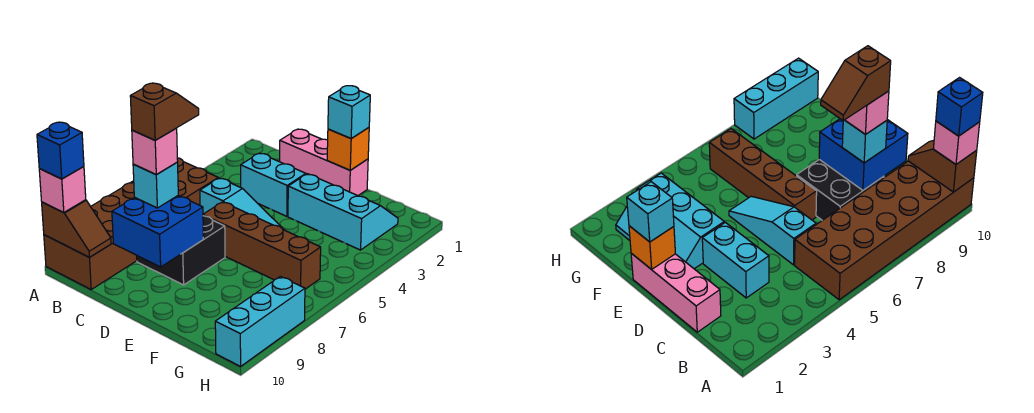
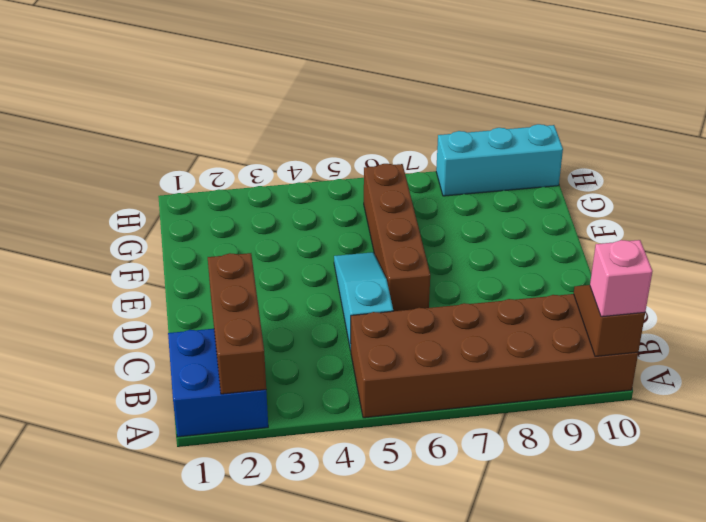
blue brick A1:B2 level 1 -> blue brick C8:D9 level 2
brown brick A2:C2 level 2 -> none
none -> pink brick C1:E1 level 1
none -> cyan brick C3:D3 level 1
none -> black brick C7:D8 level 1

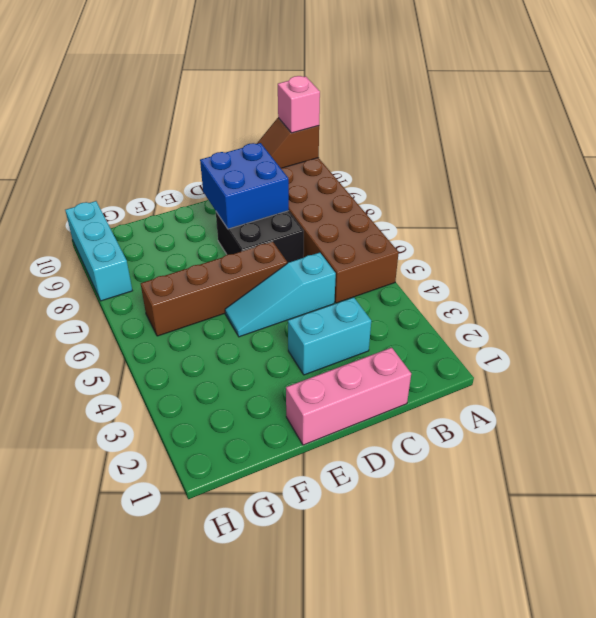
none -> cyan slope E2:G3 level 1 top 3
none -> orange brick E1 level 2
none -> cyan brick C8 level 3

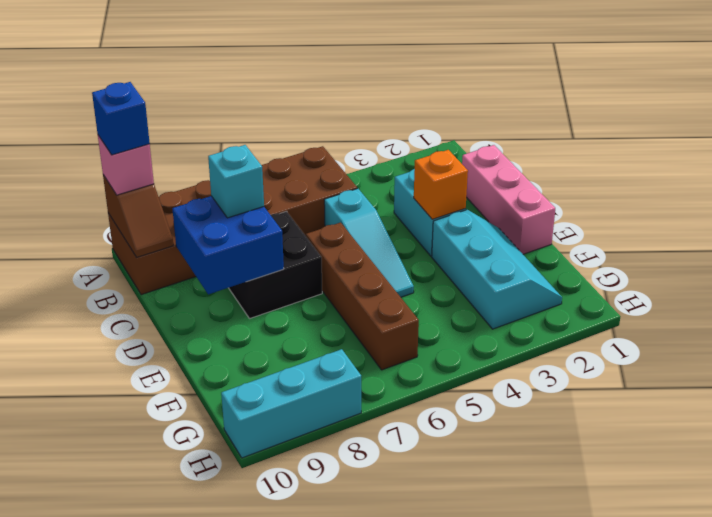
orange brick D3 level 2 -> orange brick E1 level 2
none -> cyan brick E1 level 3
none -> pink brick C8 level 4
none -> brown slope C7:C8 level 5 top 8

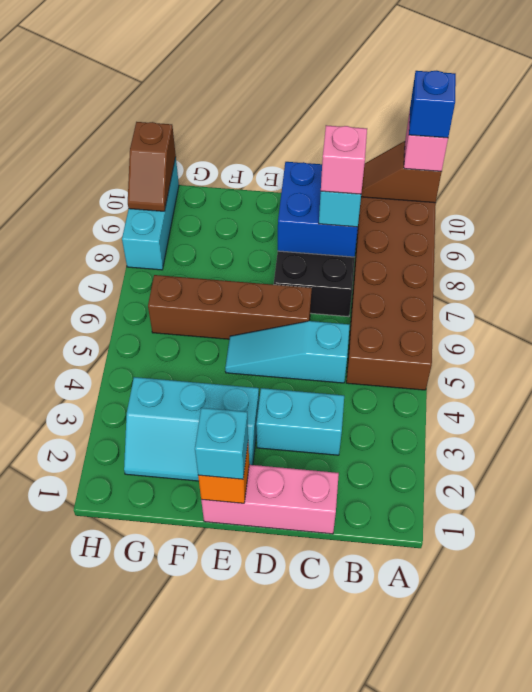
brown slope H9:H10 level 2 top 10 -> brown slope C7:C8 level 5 top 8

